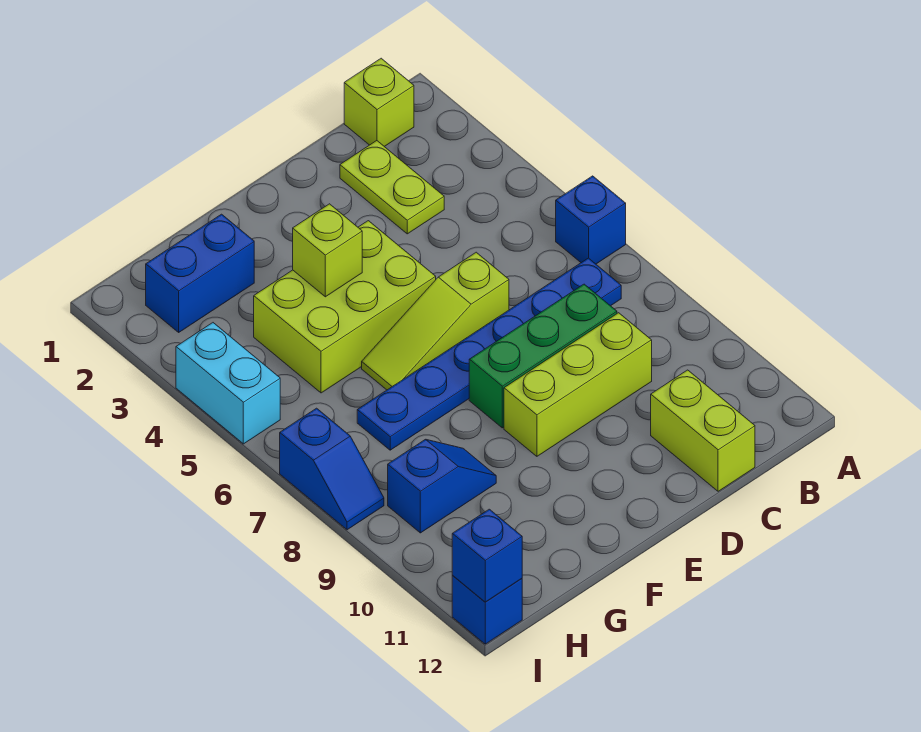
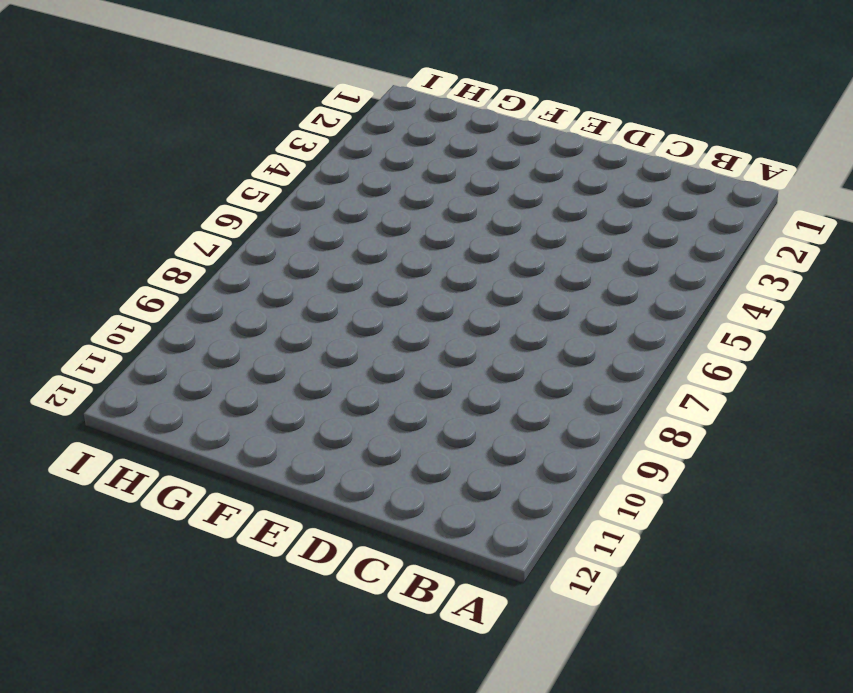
none -> blue brick A6 level 1
none -> lime brick B1 level 1
none -> blue plate B7:G7 level 1

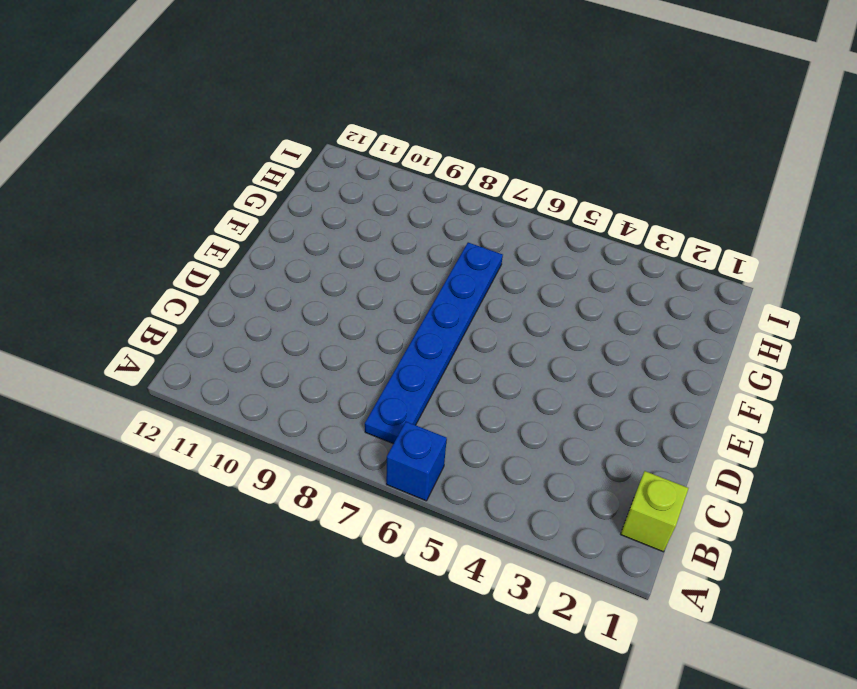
none -> lime plate C2:C3 level 1
none -> green brick C8:E8 level 1
none -> lime brick C9:E9 level 1

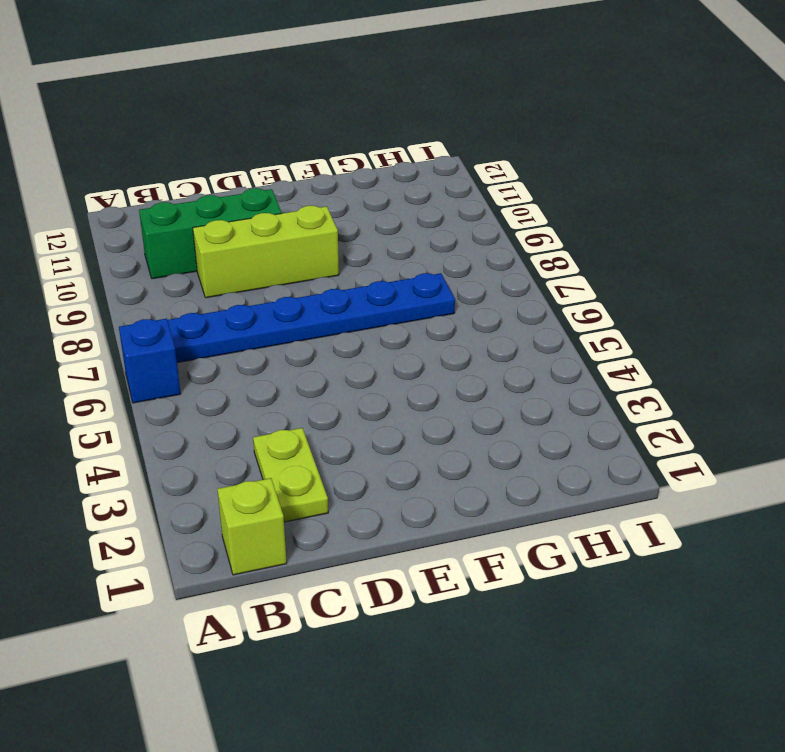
green brick B10:D10 level 1 -> green brick C8:E8 level 1
none -> lime brick C11:C12 level 1
none -> lime slope D6:F6 level 1 top D
none -> lime brick E4:G5 level 1

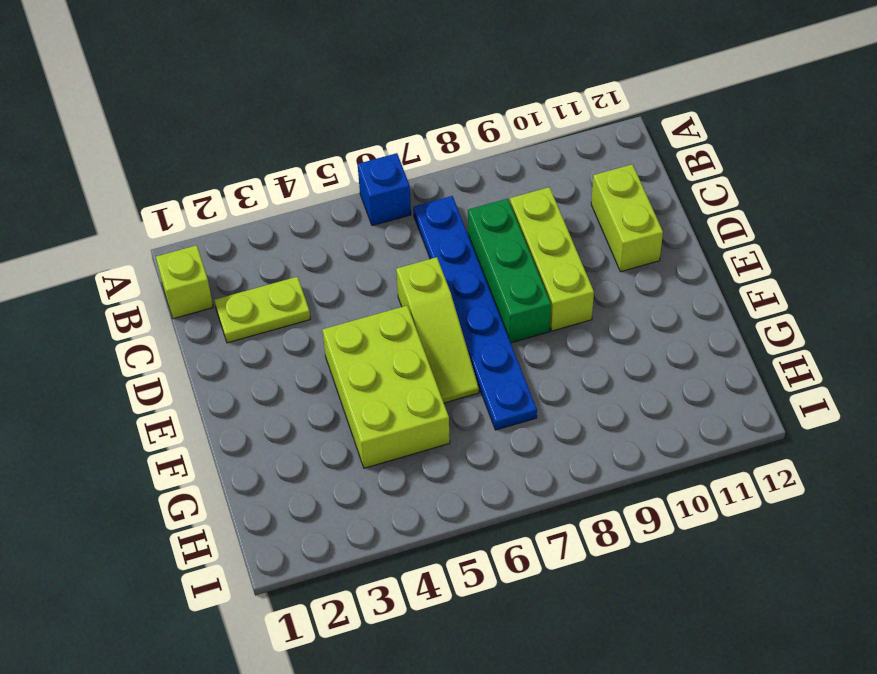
lime brick C11:D11 level 1 -> lime brick C11:C12 level 1
none -> blue brick G2:H2 level 1
none -> blue slope G9:H9 level 1 top H
none -> cyan brick I4:I5 level 1

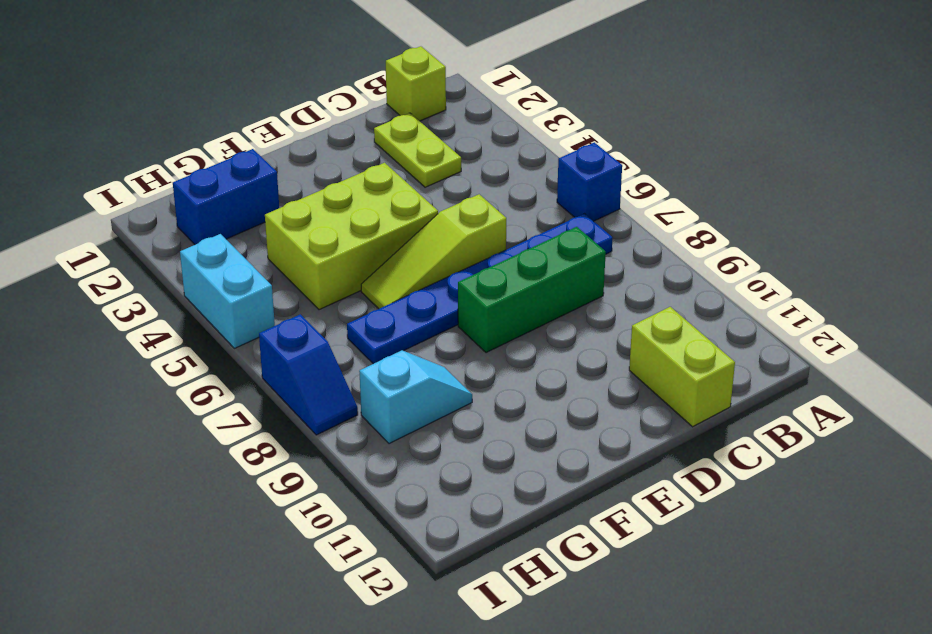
cyan slope G9:H9 level 1 top H -> blue slope G9:H9 level 1 top H
none -> lime brick C9:E9 level 1
none -> blue brick I12 level 1
none -> lime brick F4 level 2

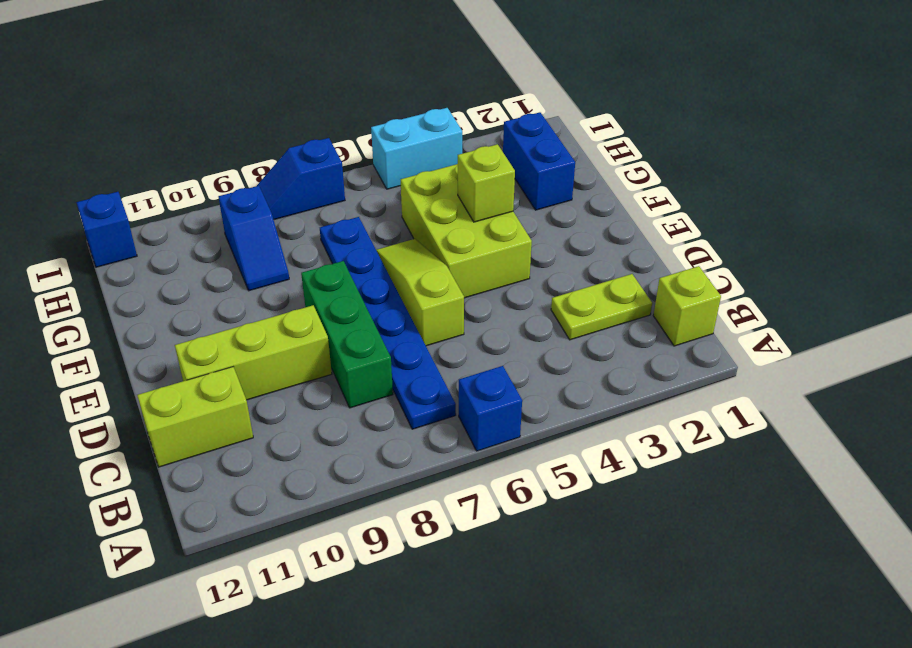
lime brick D9:D11 level 1 -> lime brick C9:E9 level 1
none -> blue brick I12 level 2

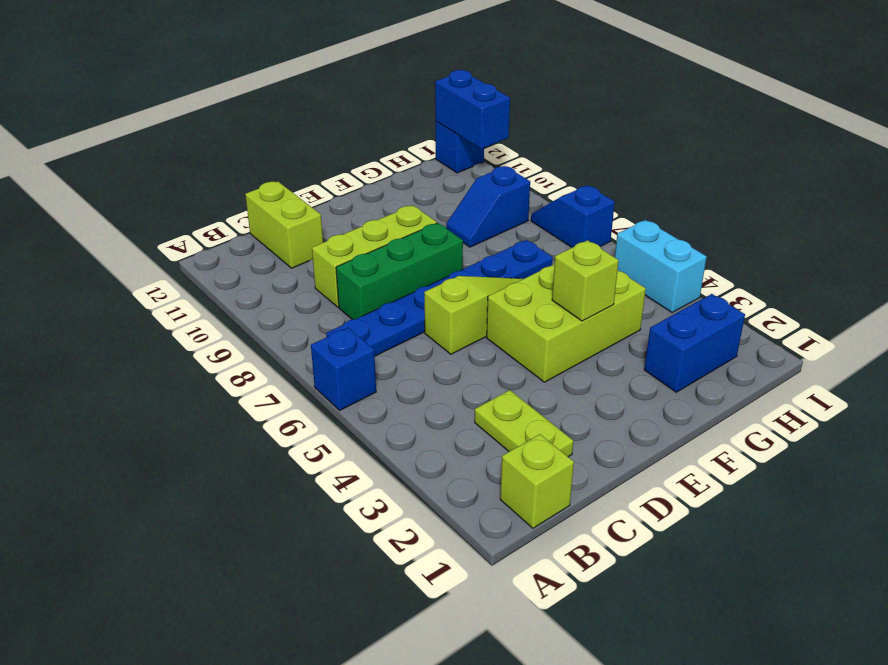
blue brick I11:I12 level 2 -> blue brick I12 level 2

